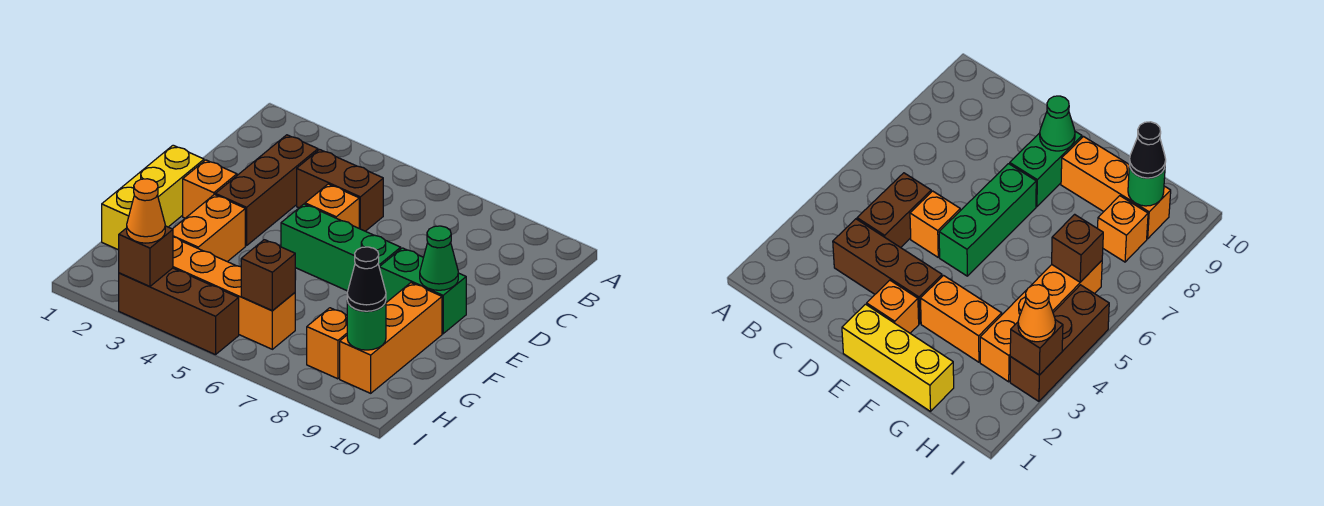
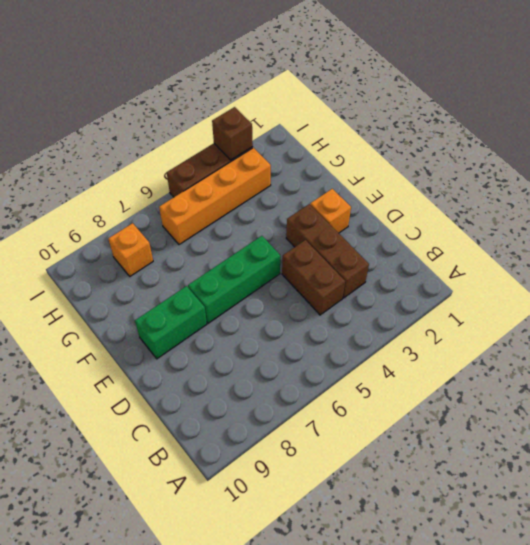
brown brick C4:D4 level 1 -> brown brick C4:C5 level 1
none -> orange brick D5 level 1
none -> yellow brick E1:G1 level 1
none -> orange brick F3:G3 level 1

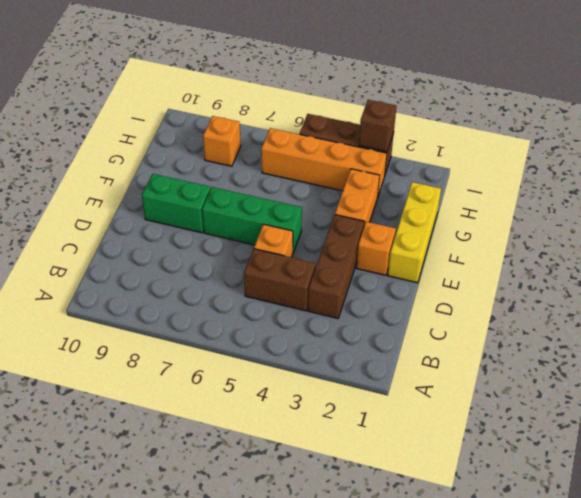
none -> orange brick F9:H9 level 1
none -> green cone E9 level 2
none -> brown brick H6 level 2

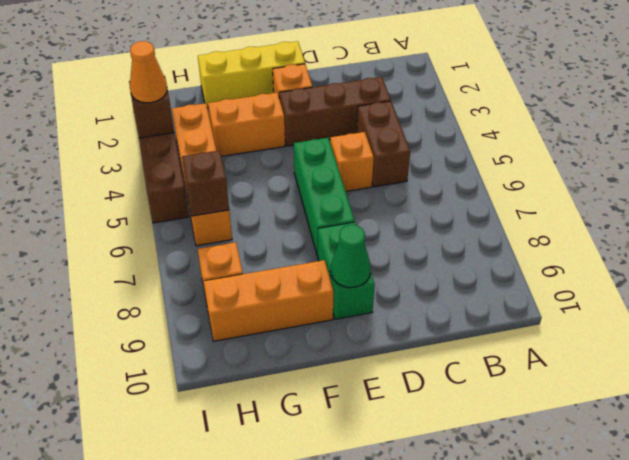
none -> green round brick H9 level 2
none -> black cone H9 level 3

